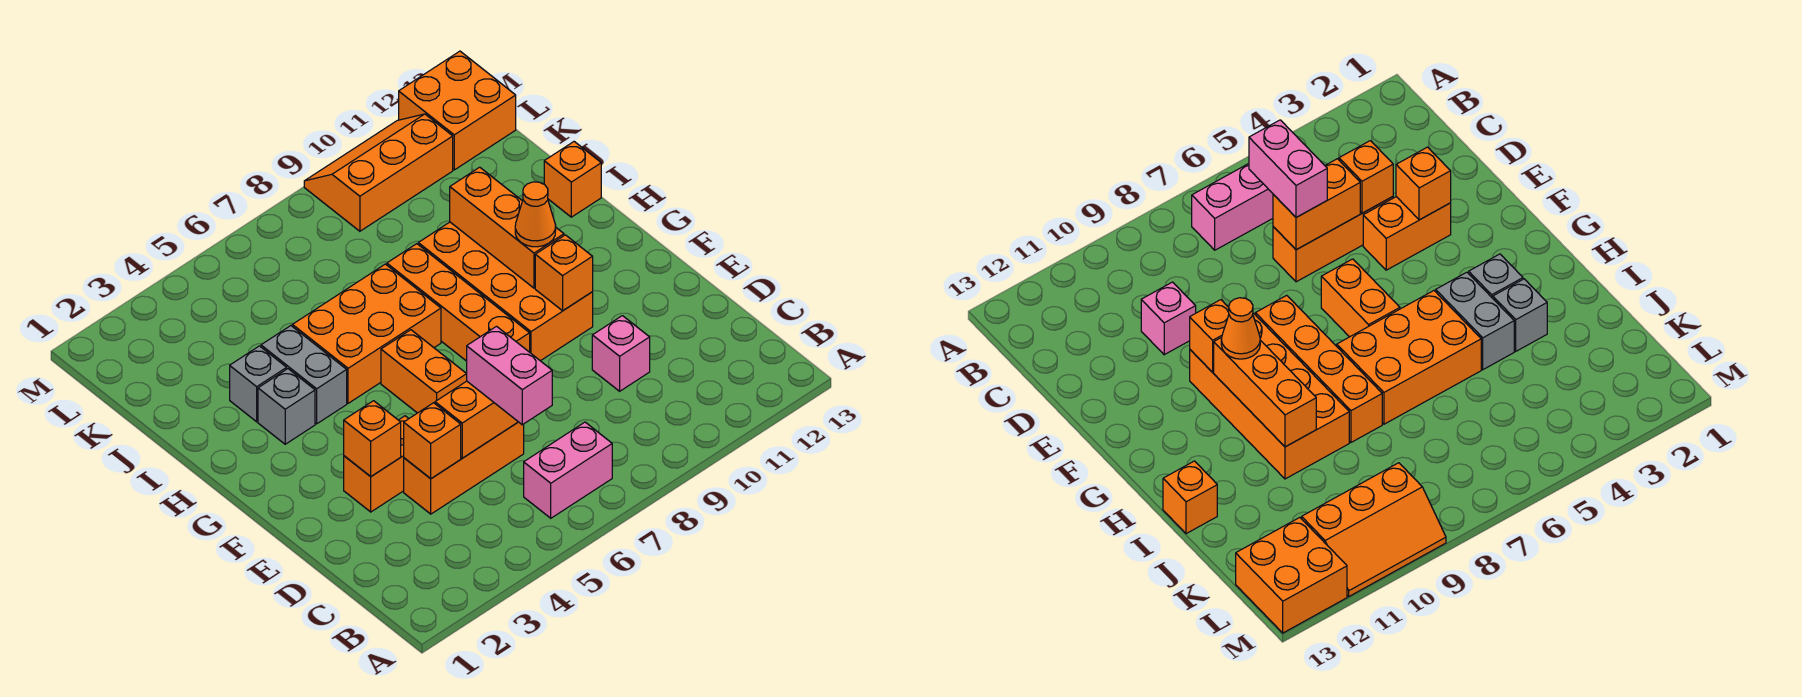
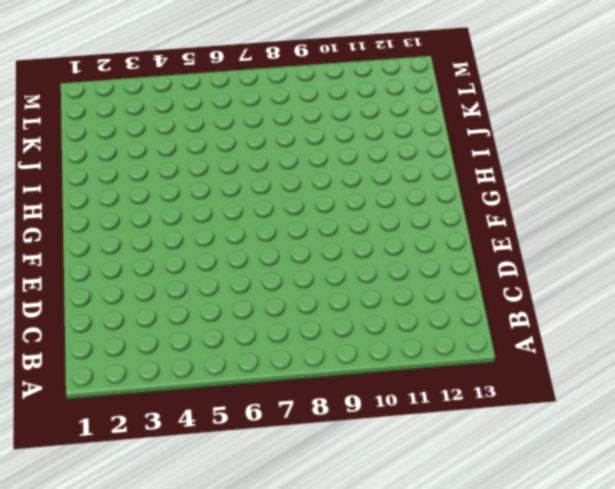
none -> pink brick B6:B7 level 1
none -> orange brick D4:D6 level 1
none -> pink brick D10 level 1

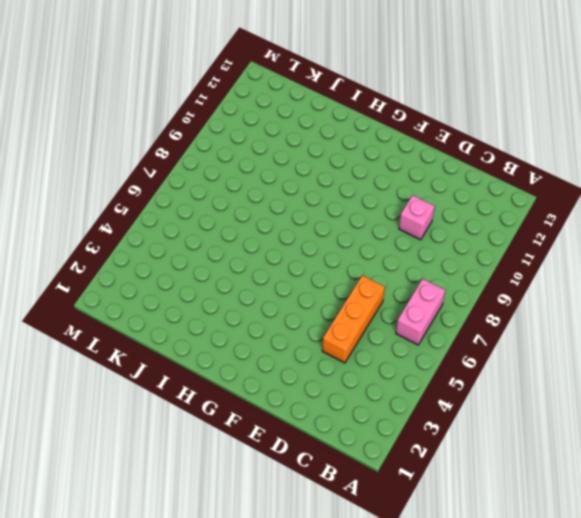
none -> orange brick E3:E4 level 1
none -> orange brick F6:G6 level 1
none -> orange brick F8:I8 level 1

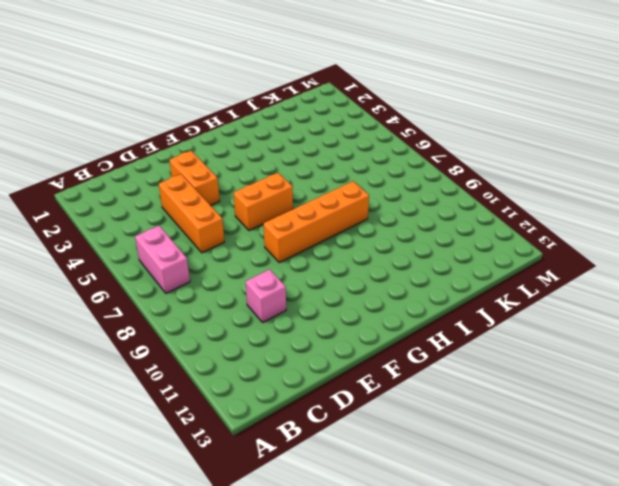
none -> orange brick F9:I10 level 1
none -> grey brick H3 level 1
none -> grey brick H4:I4 level 1

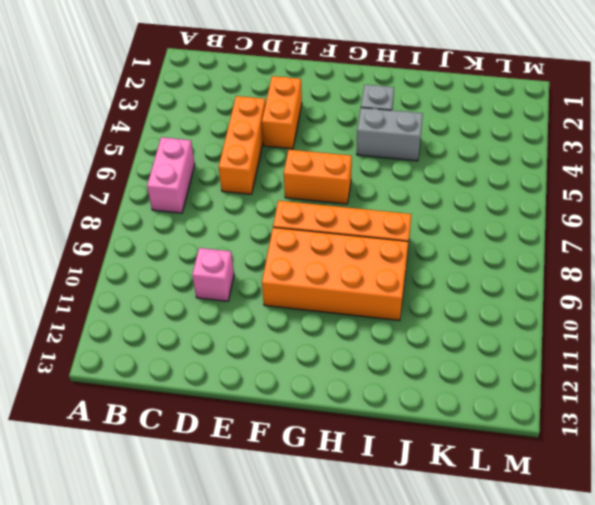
none -> orange brick H5:I7 level 1
none -> grey brick I3 level 1
none -> orange brick I13 level 1

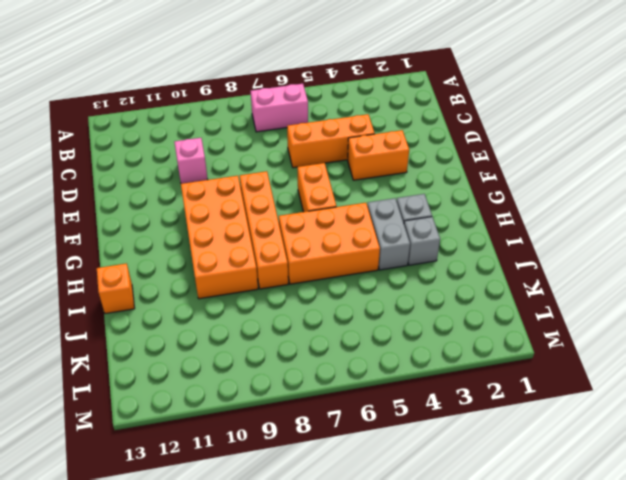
none -> orange slope L9:M11 level 1 top L
none -> orange brick L12:M13 level 1
none -> orange brick D4 level 2

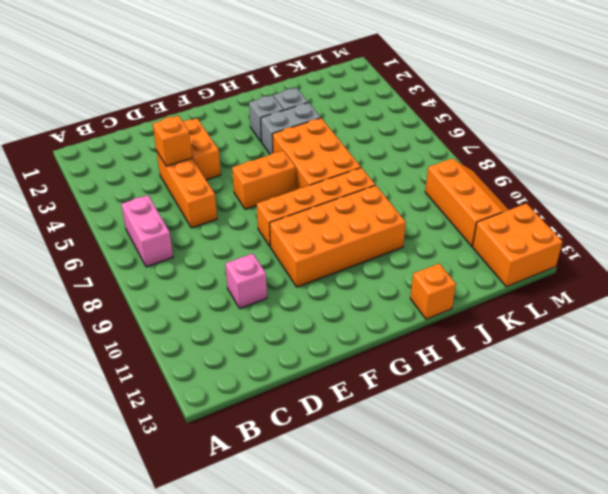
none -> orange brick D5:D6 level 2
none -> orange brick E3 level 2
none -> orange brick F10 level 2

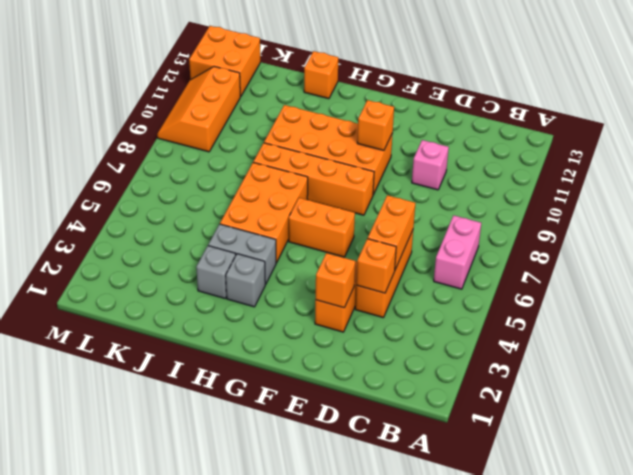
none -> orange brick G10:I10 level 2
none -> pink brick C6:D6 level 3
none -> orange cone G10 level 3

